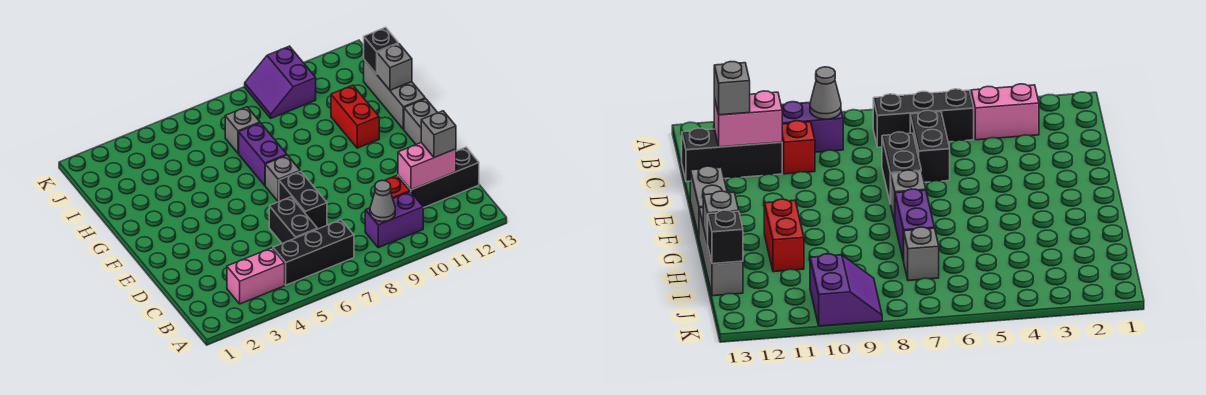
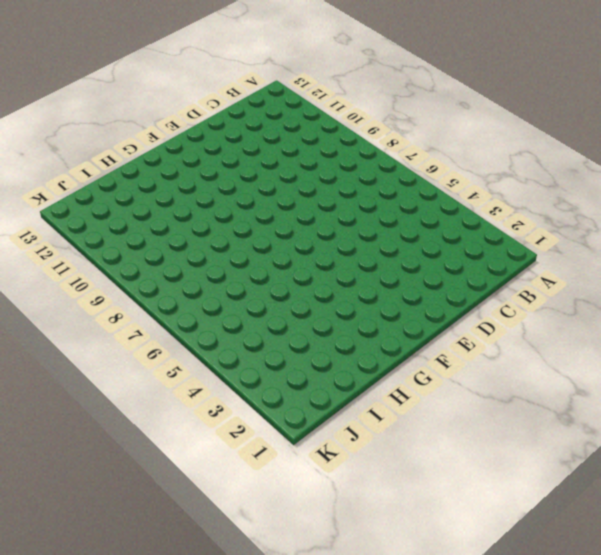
none -> pink brick B3:B4 level 1
none -> black brick B5:B7 level 1
none -> purple brick B9:B10 level 1

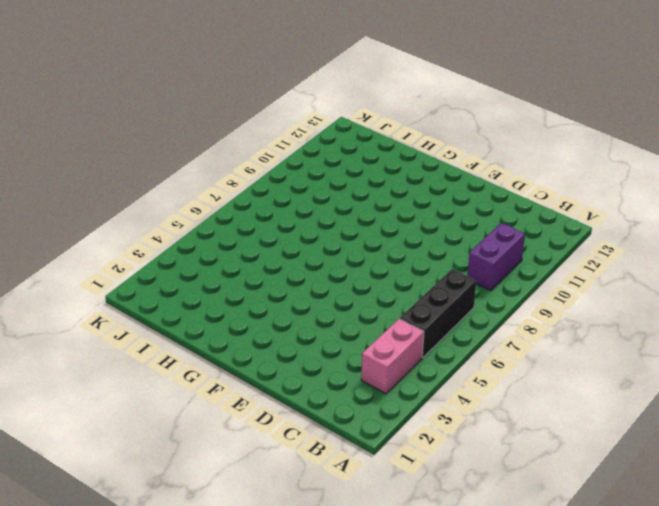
none -> black brick C6:D6 level 1
none -> red brick C10 level 1
none -> black brick C11:C13 level 1

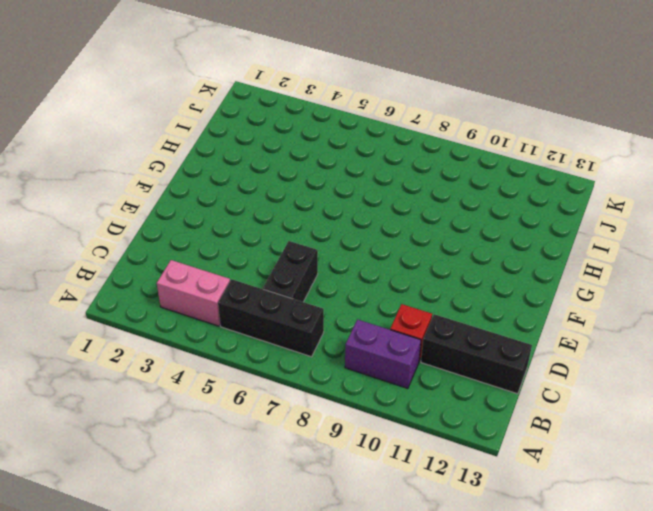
none -> black brick D7:E7 level 1
none -> grey brick E13:F13 level 1
none -> grey brick F7 level 1

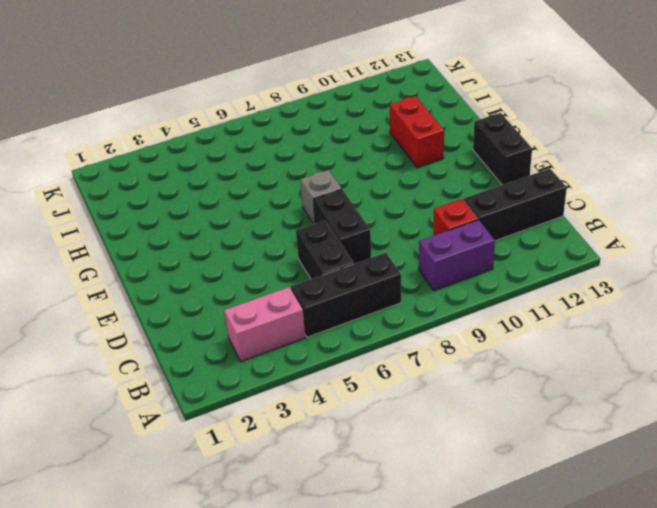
black brick E13:F13 level 1 -> grey brick E13:F13 level 1
none -> purple brick G7:H7 level 1
none -> grey brick G13:I13 level 1
none -> grey brick I7 level 1

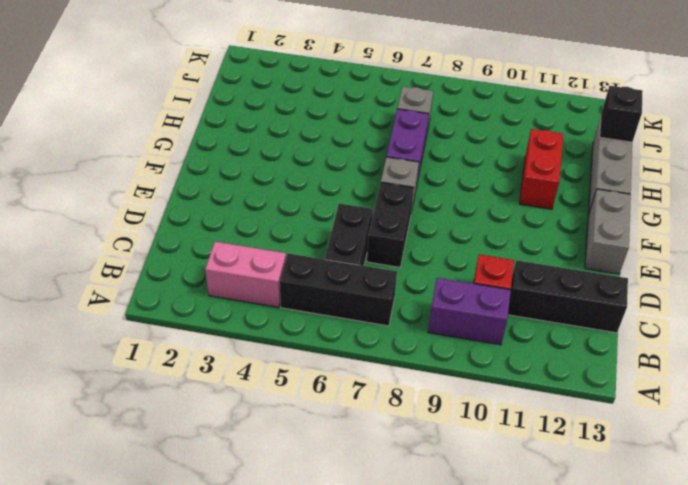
none -> purple slope J9:K10 level 1 top 10
none -> grey cone B9 level 2
none -> pink brick C11:C12 level 2

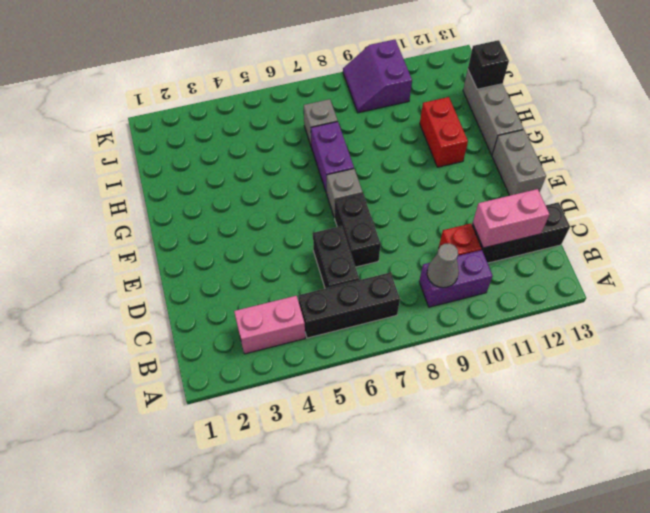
none -> grey brick H13 level 2
none -> grey brick C12 level 3

